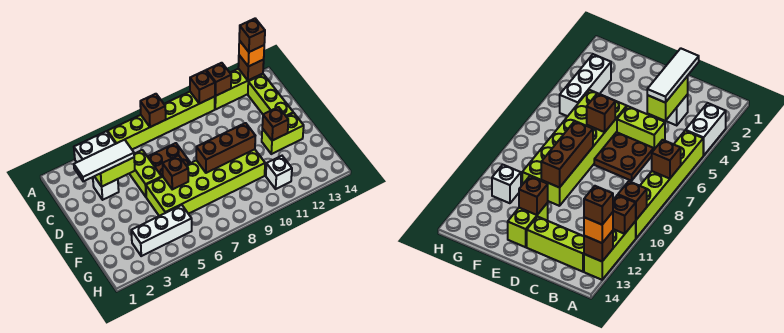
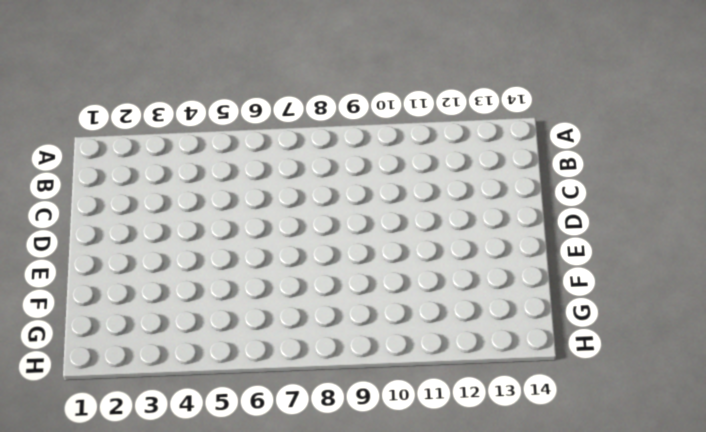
none -> white brick A3:A4 level 1
none -> lime brick A5:A10 level 1
none -> lime brick A11:A13 level 1

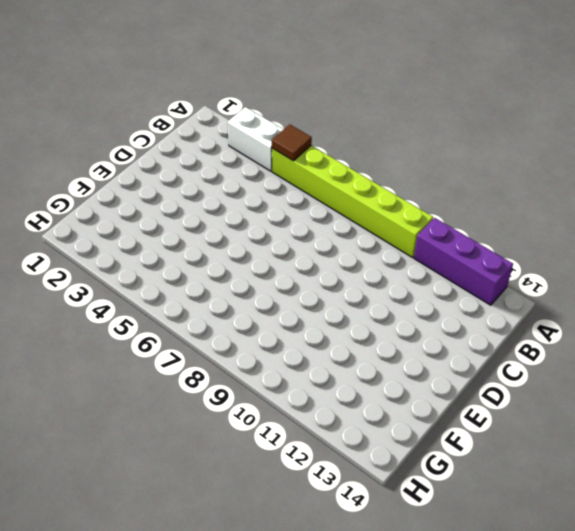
brown tile A5 level 2 -> none
purple brick A11:A13 level 1 -> lime brick A11:A13 level 1
none -> lime brick B13:D13 level 1
none -> white brick C3 level 1
none -> lime brick C5:D5 level 1

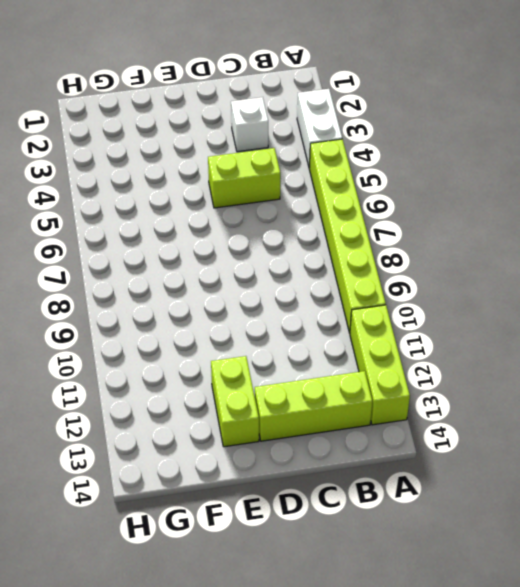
none -> brown plate C6:D7 level 1
none -> lime brick E5:F10 level 1
none -> white brick G3:G5 level 1

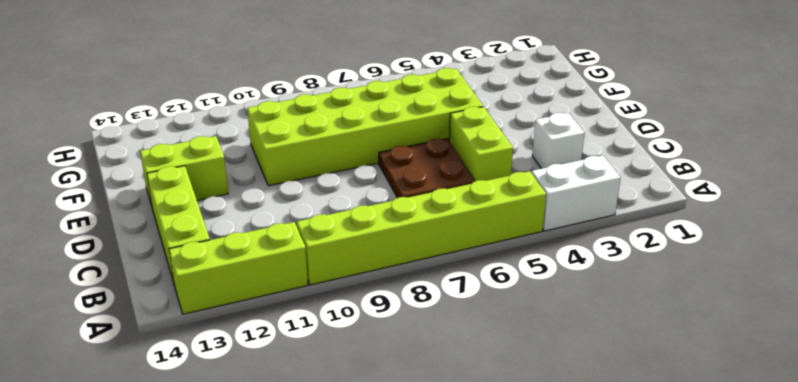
none -> white brick G3:G5 level 1
none -> white brick G11 level 1
none -> brown brick A7 level 2

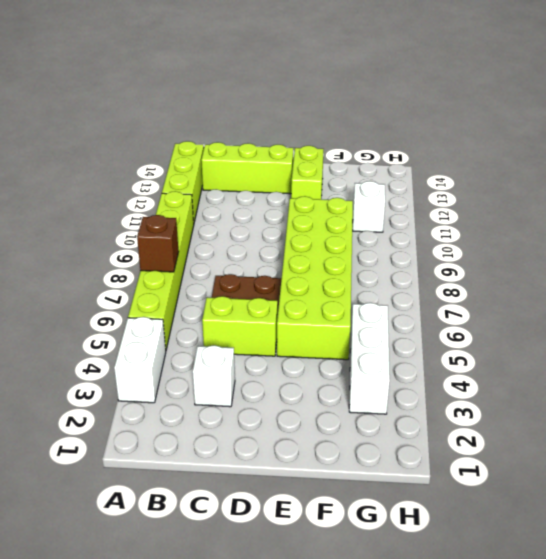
none -> brown brick A10 level 2
none -> brown brick A11 level 2
none -> brown brick A13 level 2

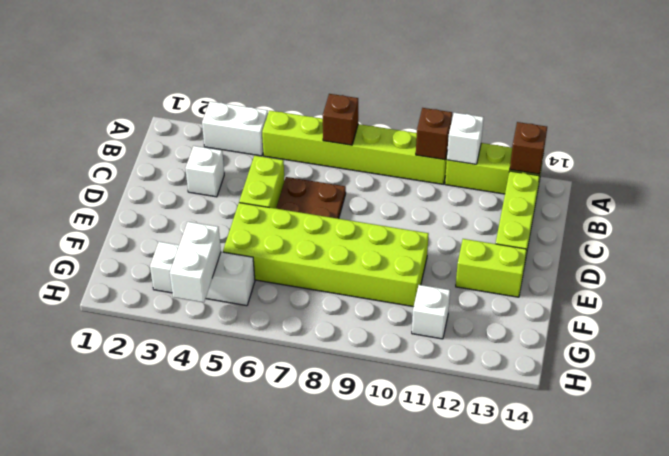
white brick A11 level 2 -> brown brick A11 level 2
white brick G4:H4 level 2 -> none
none -> lime brick C3:C4 level 2
none -> brown brick E6 level 2
none -> brown brick E8:E10 level 2

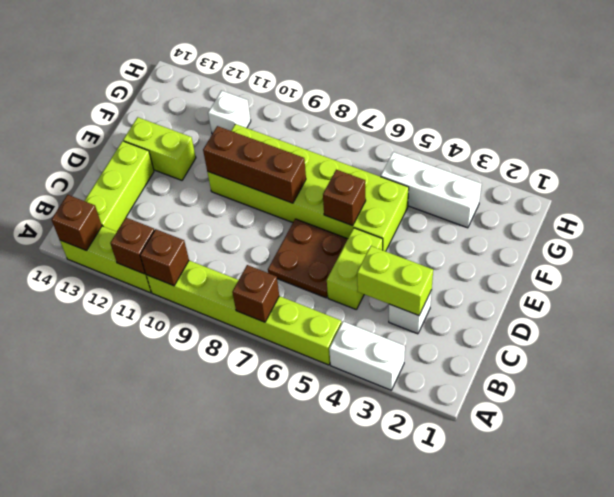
none -> brown brick E12 level 2
none -> orange brick A13 level 3
none -> white tile C2:C4 level 3

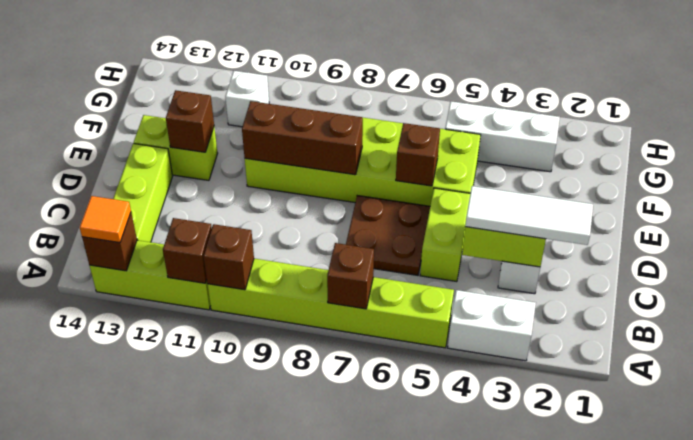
orange tile A13 level 3 -> orange brick A13 level 3
none -> brown brick A13 level 4

